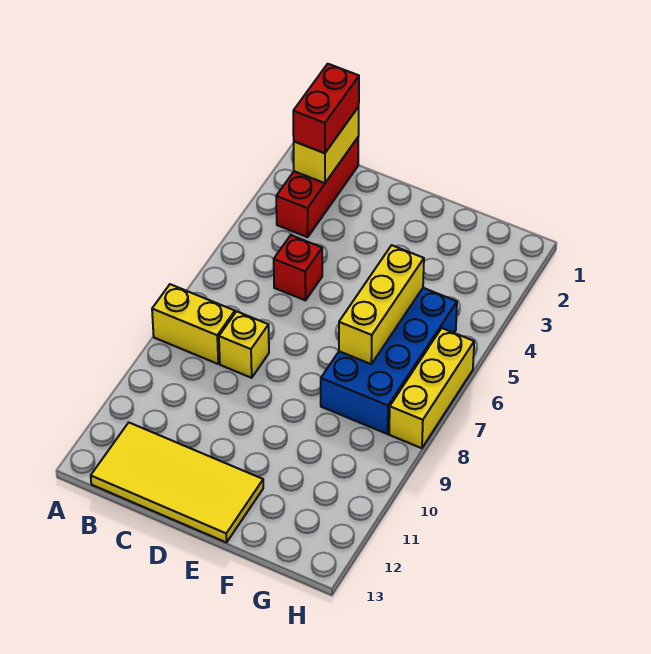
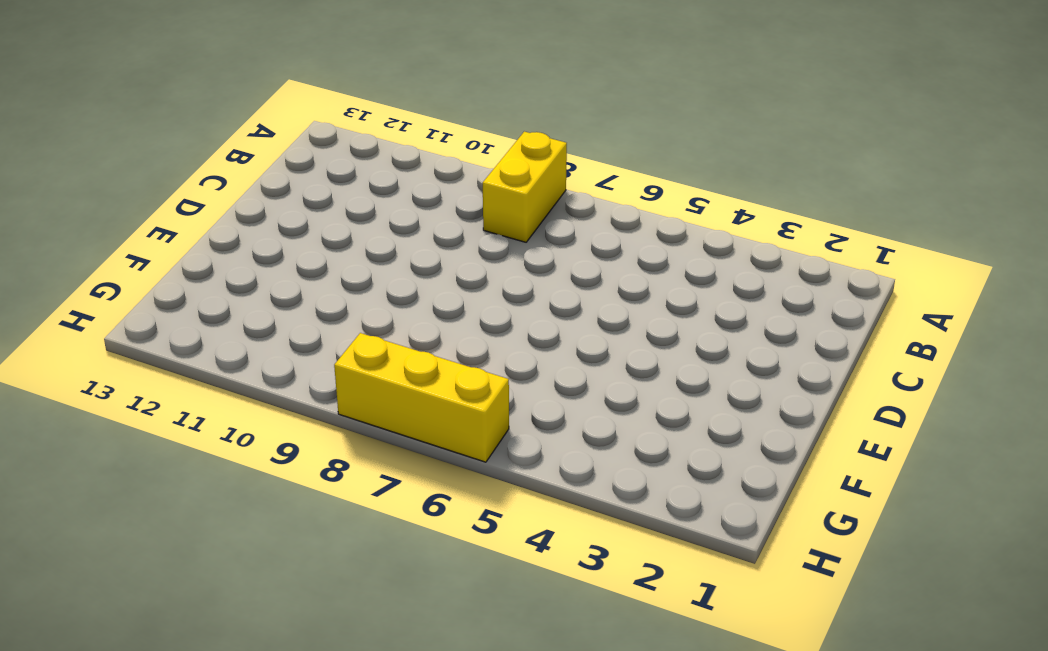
none -> red brick B1:B3 level 1
none -> yellow tile B12:E13 level 1

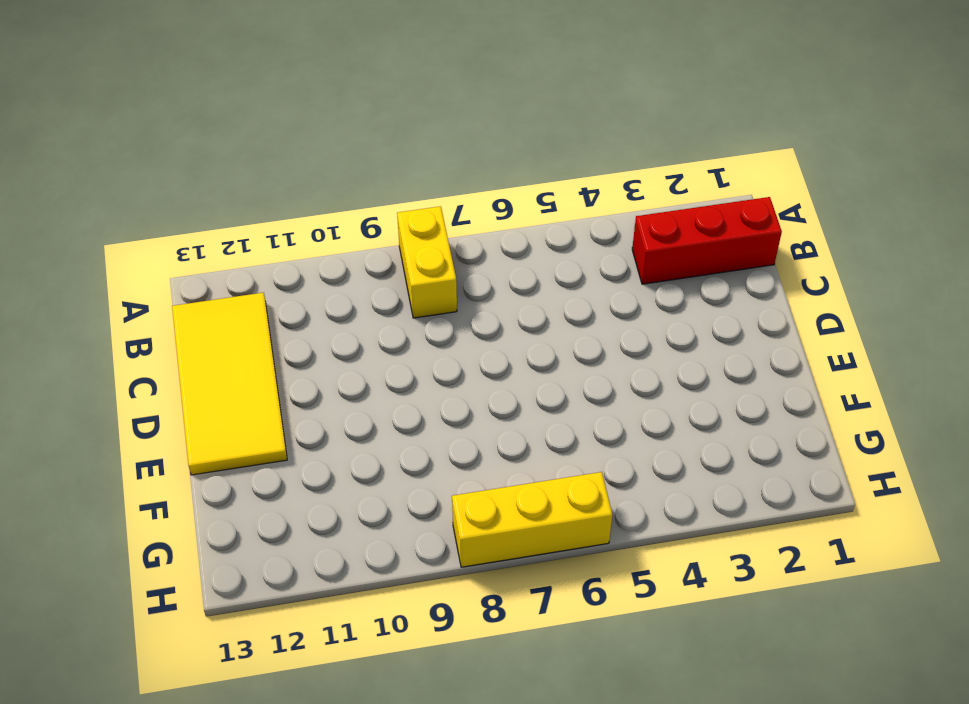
none -> red brick C5 level 1
none -> yellow brick C8 level 1

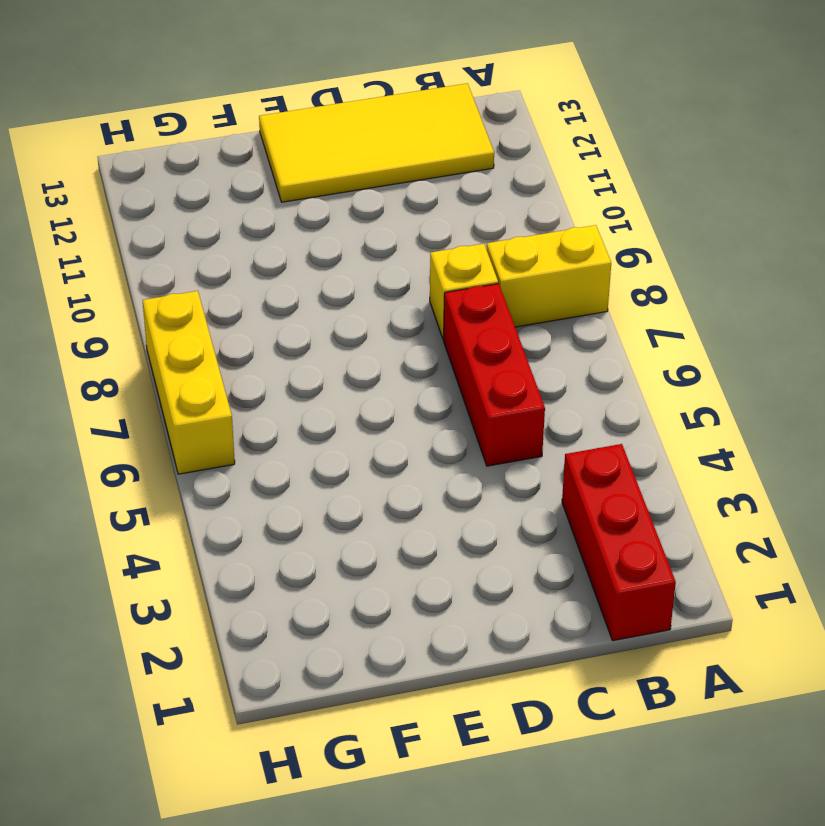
red brick C5:C7 level 1 -> red brick C5 level 1
none -> blue brick F5:G8 level 1
none -> yellow brick B1:B2 level 2

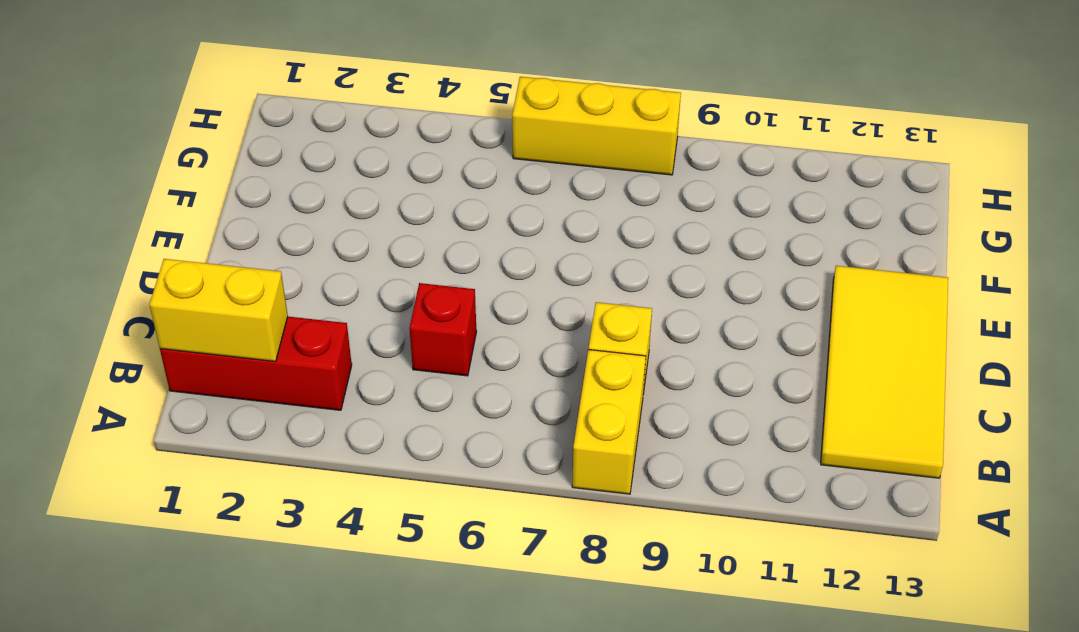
none -> blue brick F5:G8 level 1
none -> yellow brick F5:F7 level 2

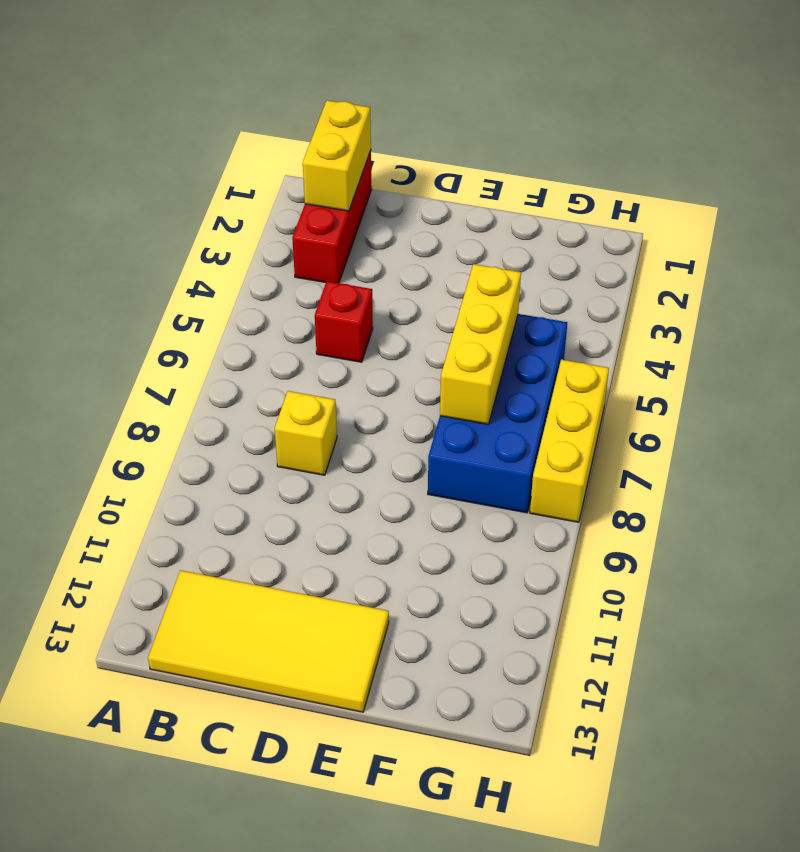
none -> yellow brick A8:B8 level 1
none -> red brick B1:B2 level 3

